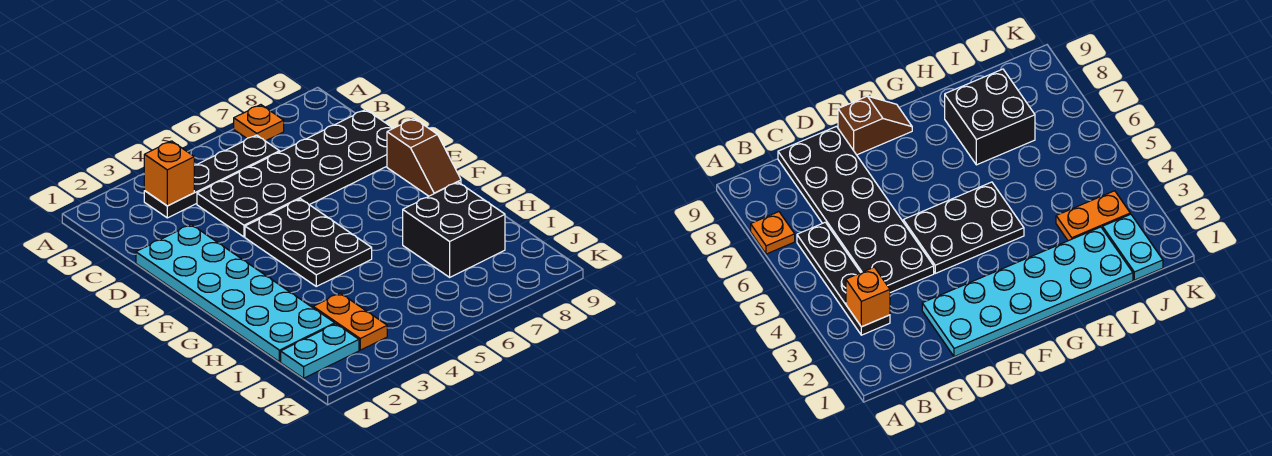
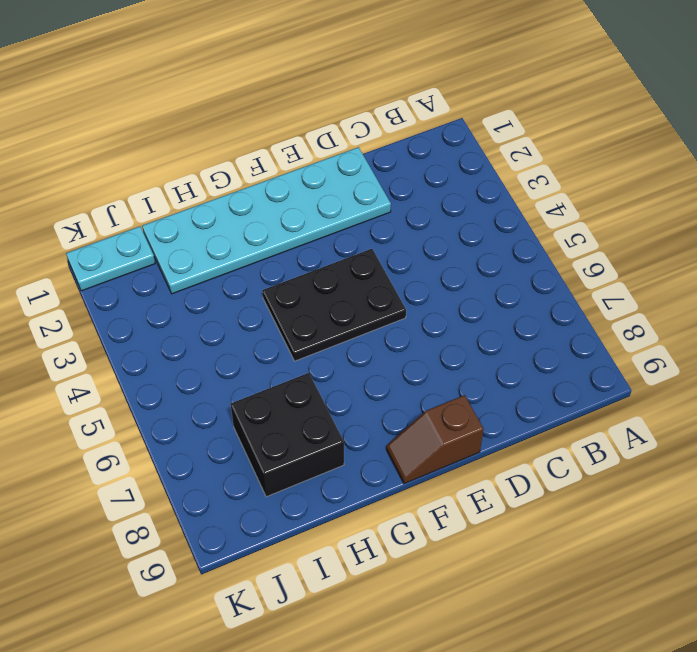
cyan plate J1:K1 level 1 -> cyan plate J1:J2 level 1
none -> orange plate A7 level 1
none -> black plate B3:B6 level 1

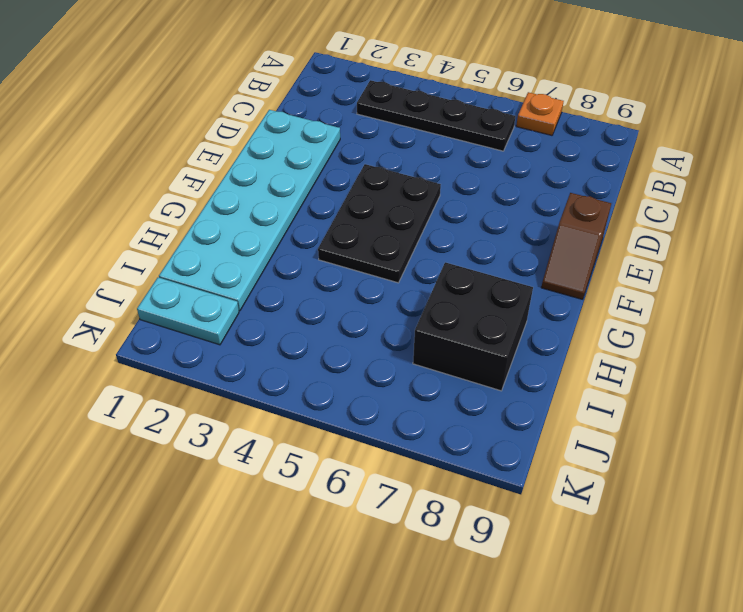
none -> black plate C4:D9 level 1
none -> orange plate I3:J3 level 1

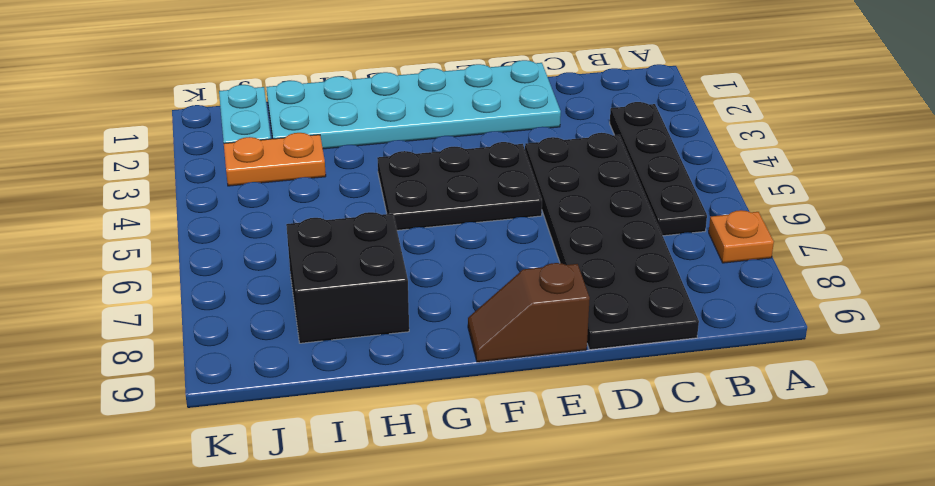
none -> orange brick B3 level 2

